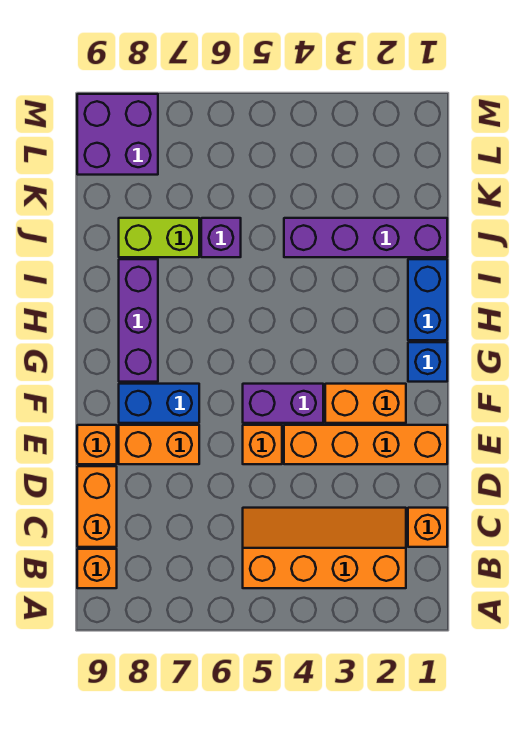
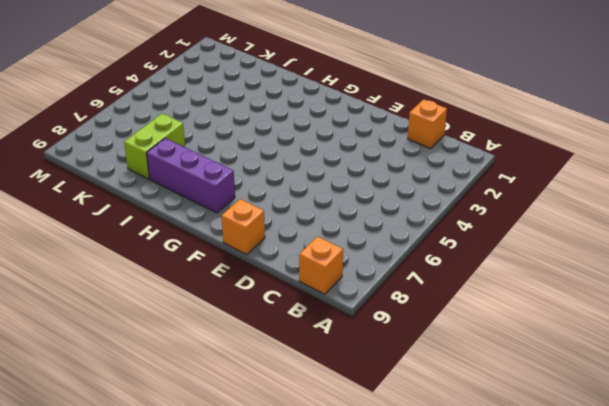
none -> orange slope B2:C5 level 1 top B
none -> orange brick C9:D9 level 1
none -> orange brick E1:E4 level 1

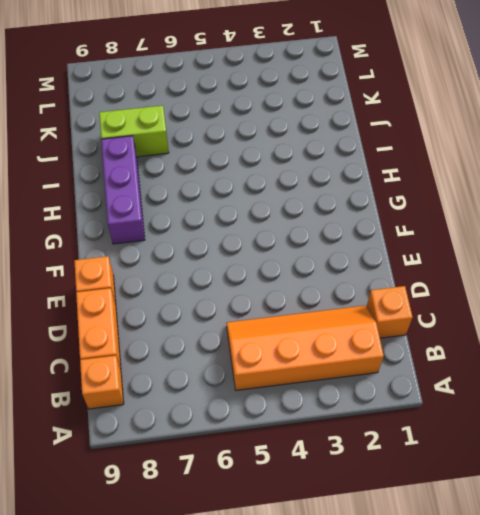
none -> orange brick E1:E4 level 1
none -> orange brick E5 level 1
none -> orange brick E7:E8 level 1

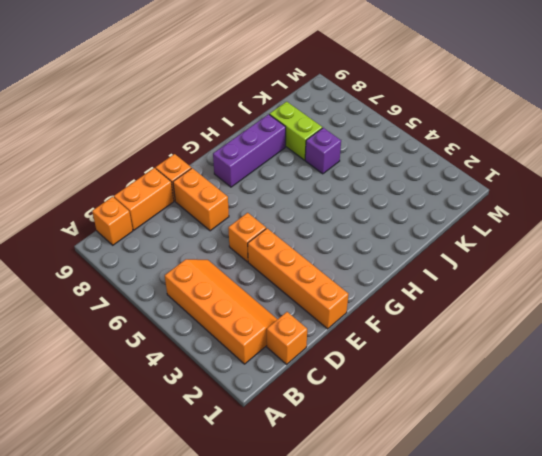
none -> orange brick F2:F3 level 1
none -> purple brick F4:F5 level 1
none -> blue brick F7:F8 level 1

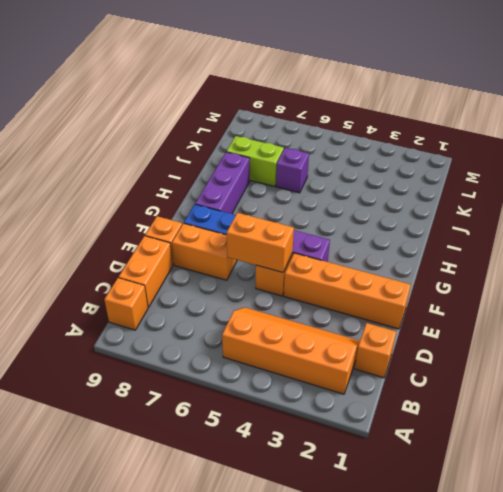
orange brick E5:E6 level 2 -> orange brick F2:F3 level 1
none -> blue brick G1 level 1
none -> blue brick H1:I1 level 1
none -> purple brick J1:J4 level 1

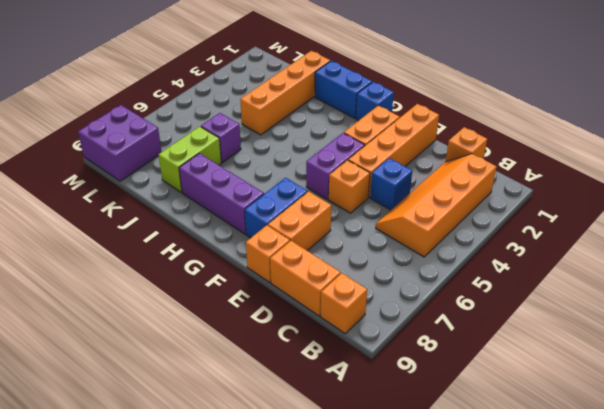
blue brick D4 level 1 -> none
orange brick J1:J4 level 1 -> purple brick J1:J4 level 1

